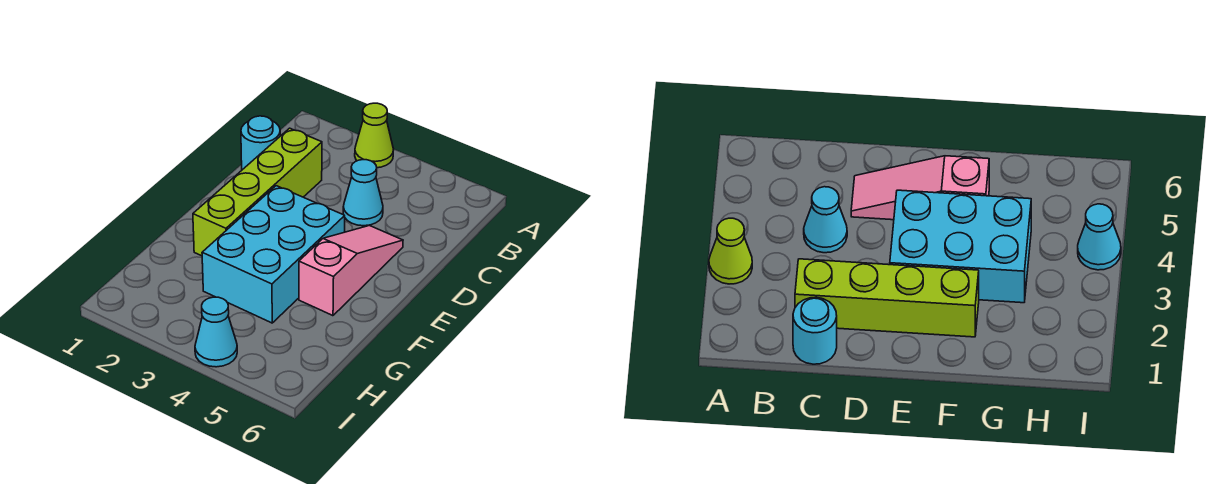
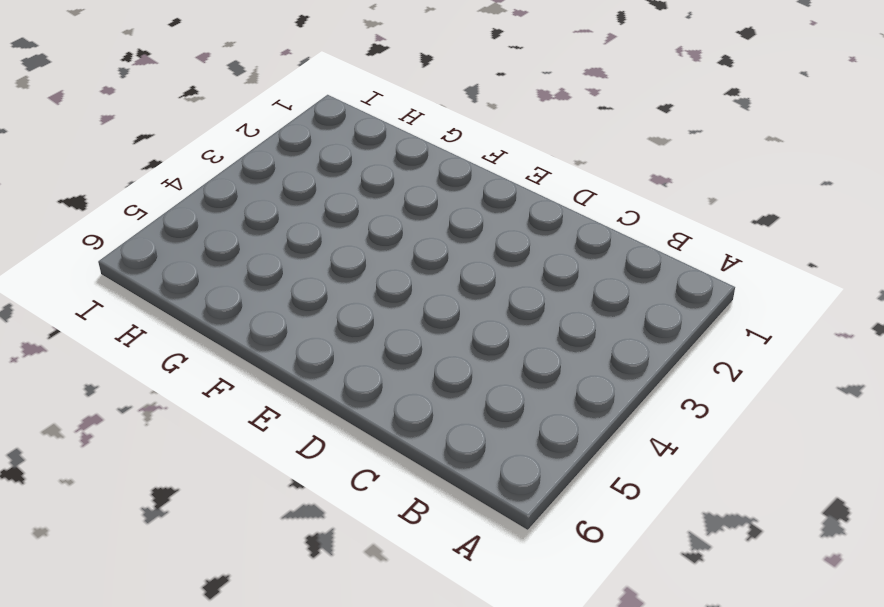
none -> lime cone A3 level 1
none -> cyan round brick C1 level 1

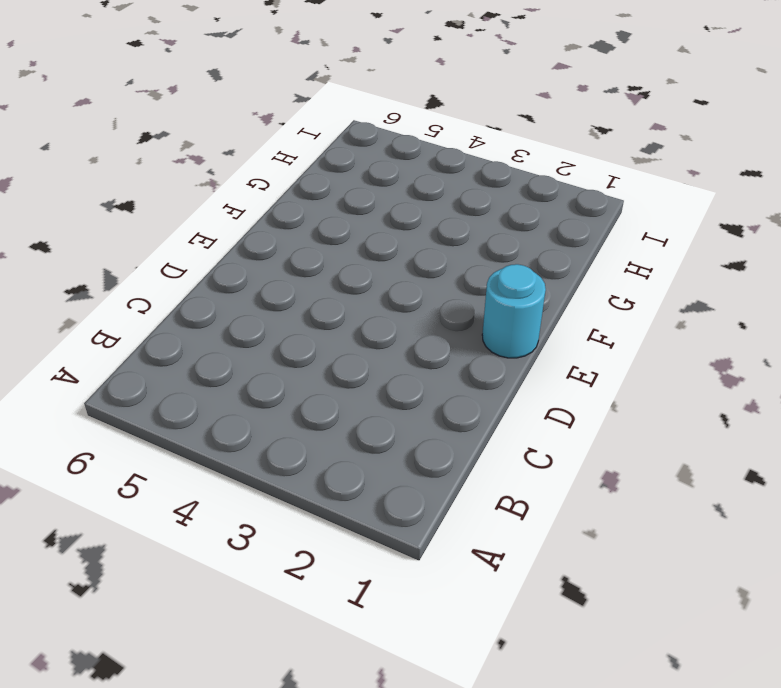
cyan round brick E1 level 1 -> cyan round brick C1 level 1
none -> lime cone A3 level 1
none -> lime brick C2:F2 level 1

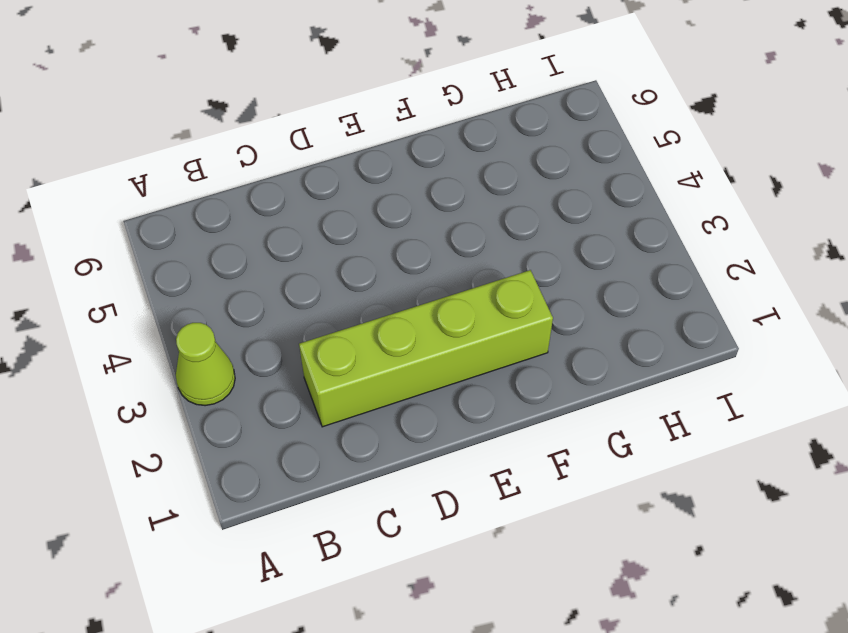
none -> cyan round brick C1 level 1
none -> cyan cone C4 level 1

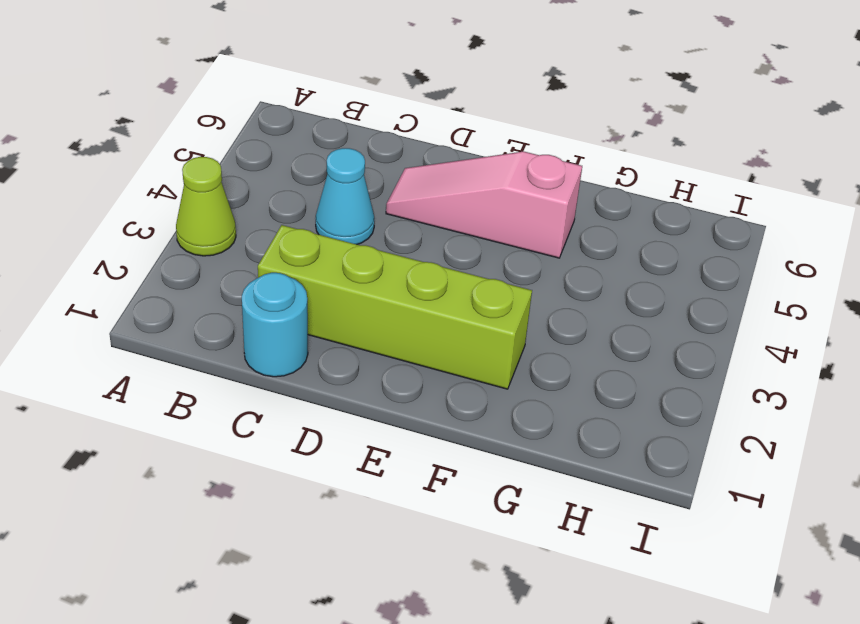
none -> cyan brick E3:G4 level 1
none -> cyan cone I4 level 1

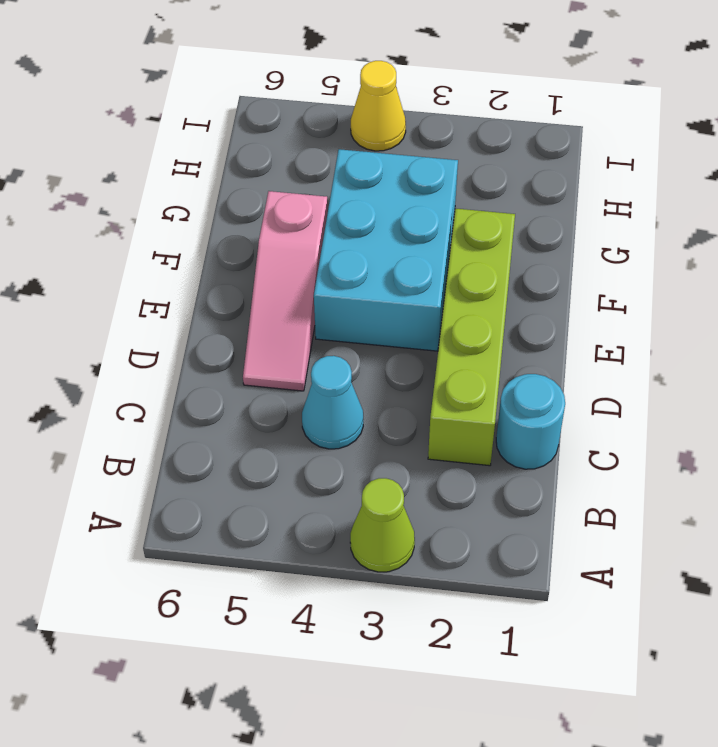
yellow cone I4 level 1 -> cyan cone I4 level 1

